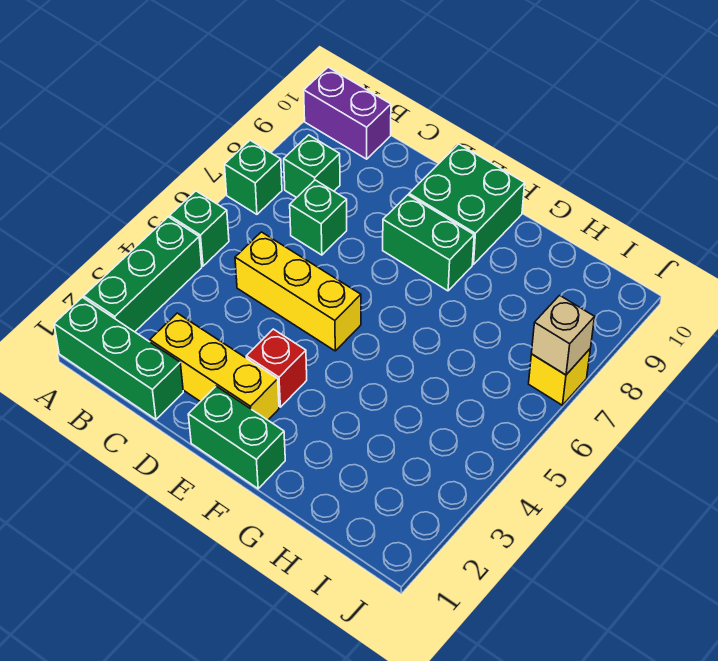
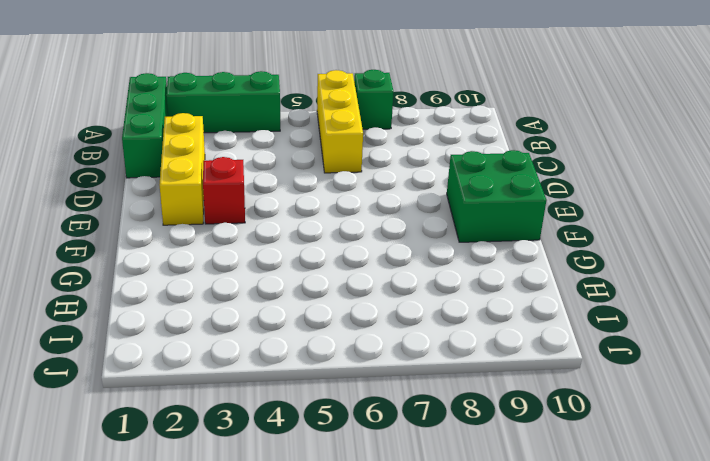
yellow brick A6:C6 level 1 -> yellow brick C5:E5 level 1
none -> green brick A5 level 1
none -> purple brick A10:B10 level 1
none -> green brick B8 level 1

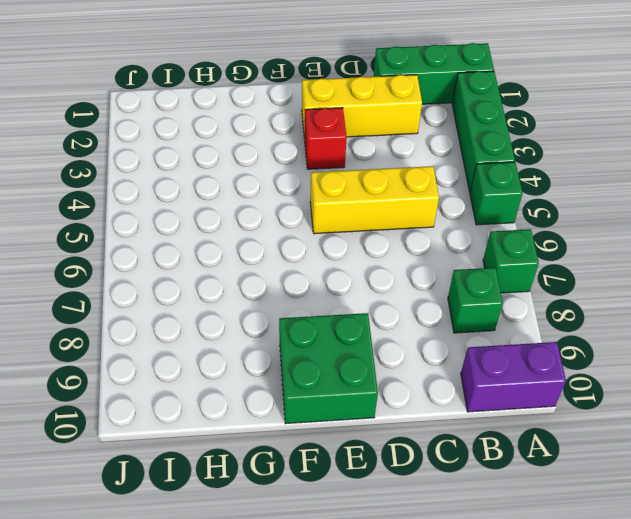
none -> green brick C7 level 1
none -> green brick E1:F1 level 1
none -> green brick E8:F8 level 1

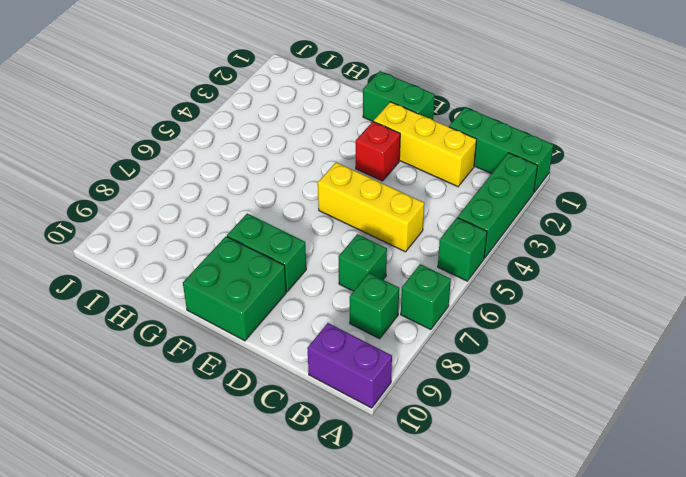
none -> yellow brick J7 level 1
none -> tan brick J7 level 2

